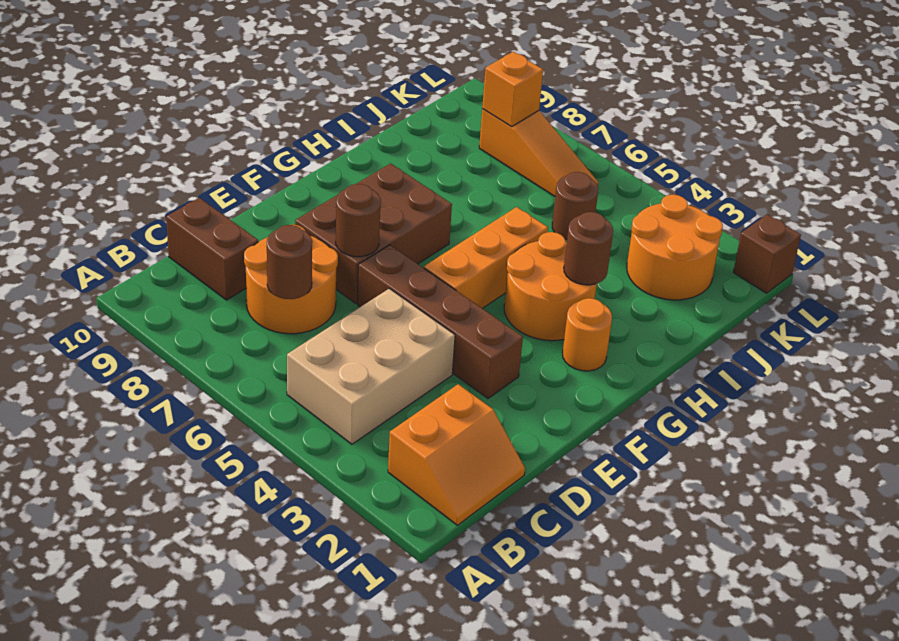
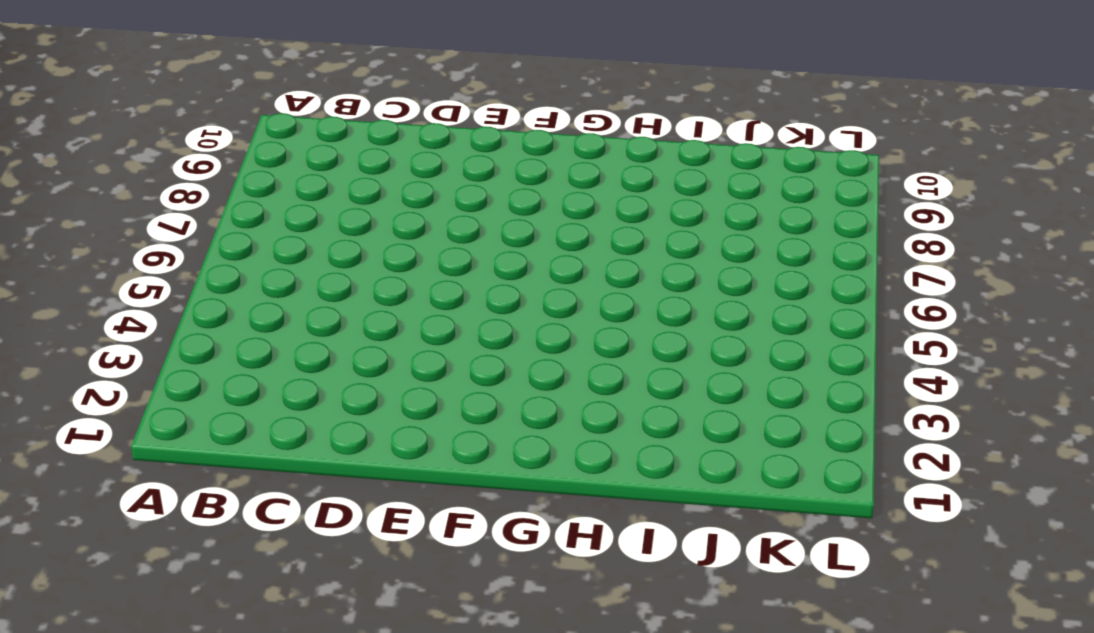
none -> orange slope B1:C2 level 1 top 2
none -> tan brick B4:D5 level 1
none -> orange round brick C7:D8 level 1

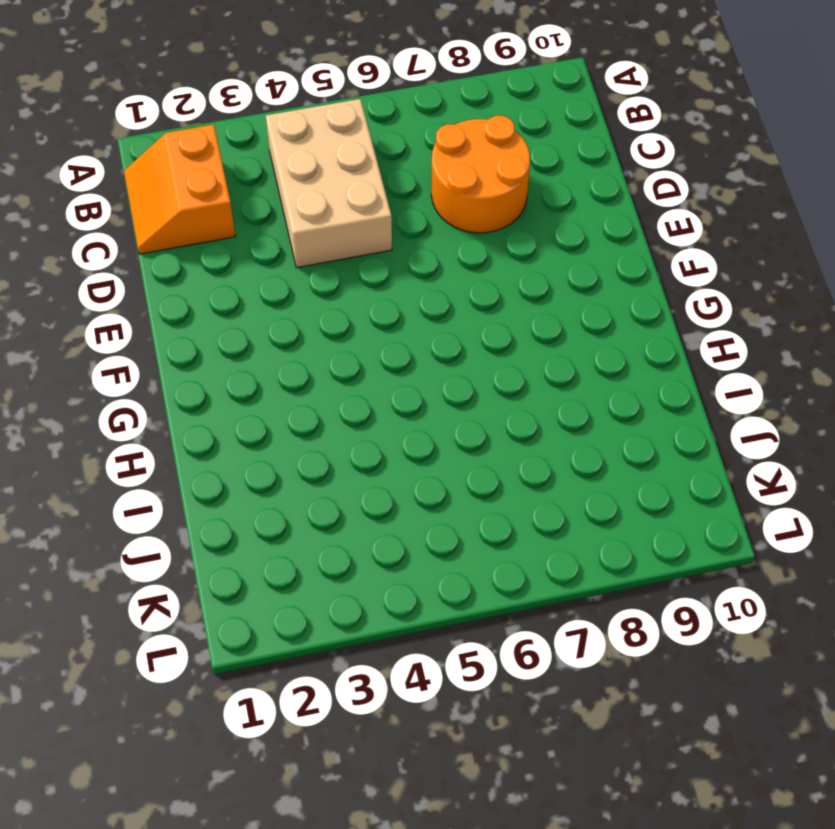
none -> brown brick C9:C10 level 1
none -> brown brick E3:E6 level 1
none -> brown brick E7:G8 level 1

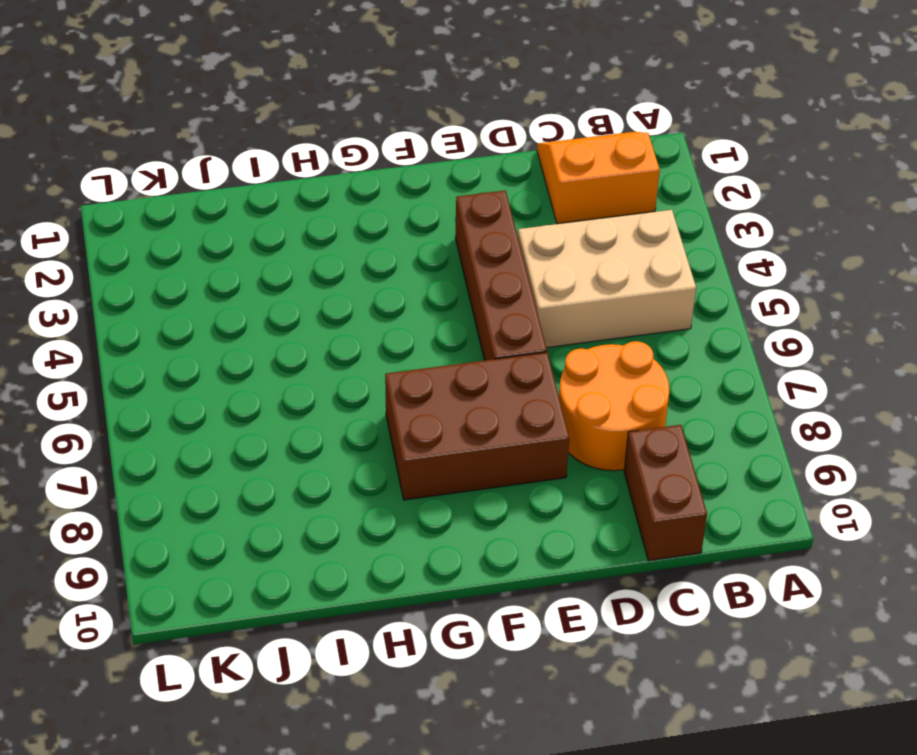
none -> orange brick F5:H5 level 1
none -> orange round brick G2 level 1
none -> orange round brick G3:H4 level 1

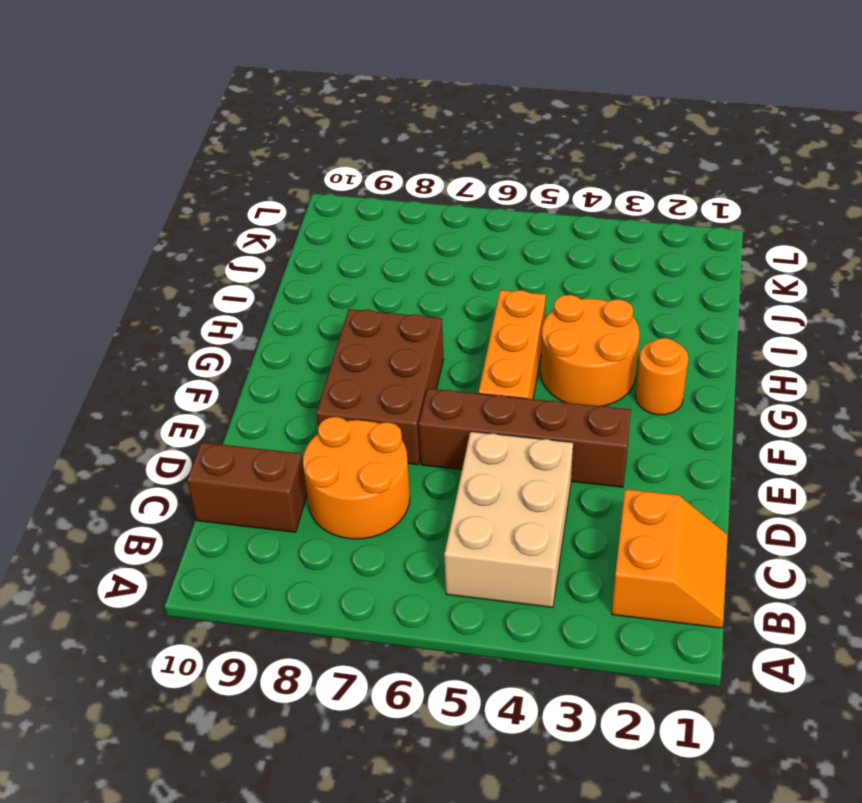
none -> orange round brick J2:K3 level 1
none -> brown round brick J5 level 1
none -> orange slope K6:K8 level 1 top 8

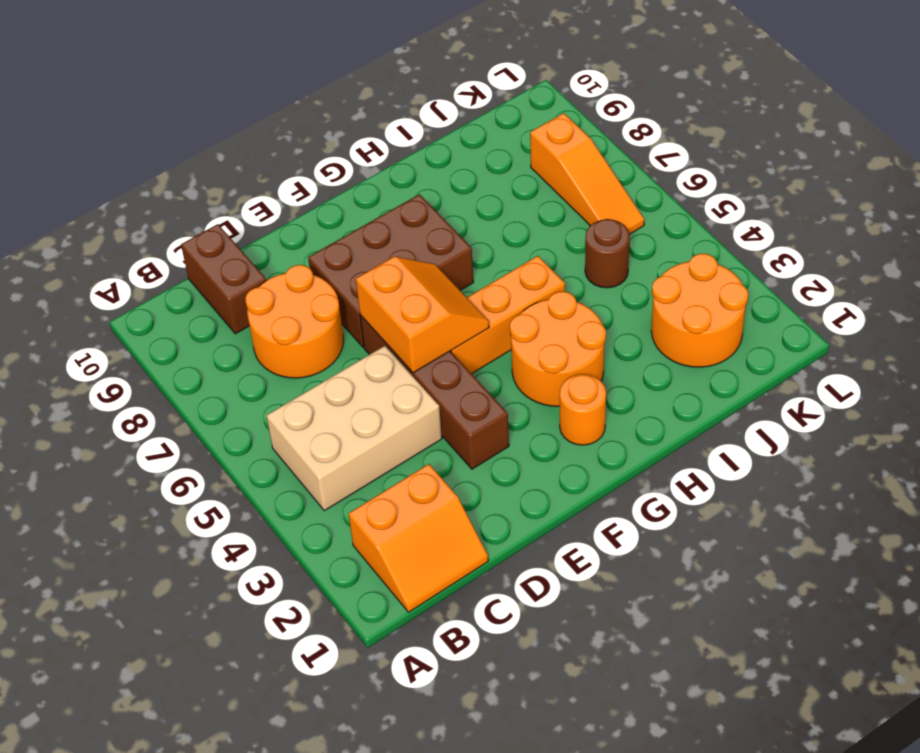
orange slope E5:F6 level 2 top E -> none
none -> brown brick L1 level 1
none -> brown round brick C7 level 2
none -> brown round brick E7 level 2

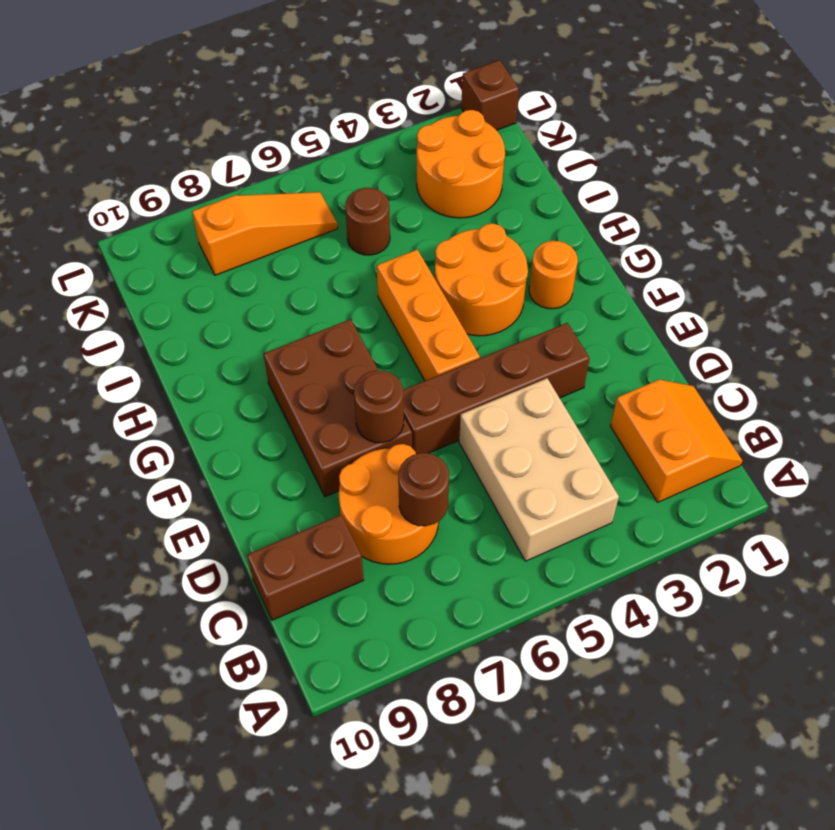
none -> brown round brick H3 level 2
none -> orange brick K8 level 2

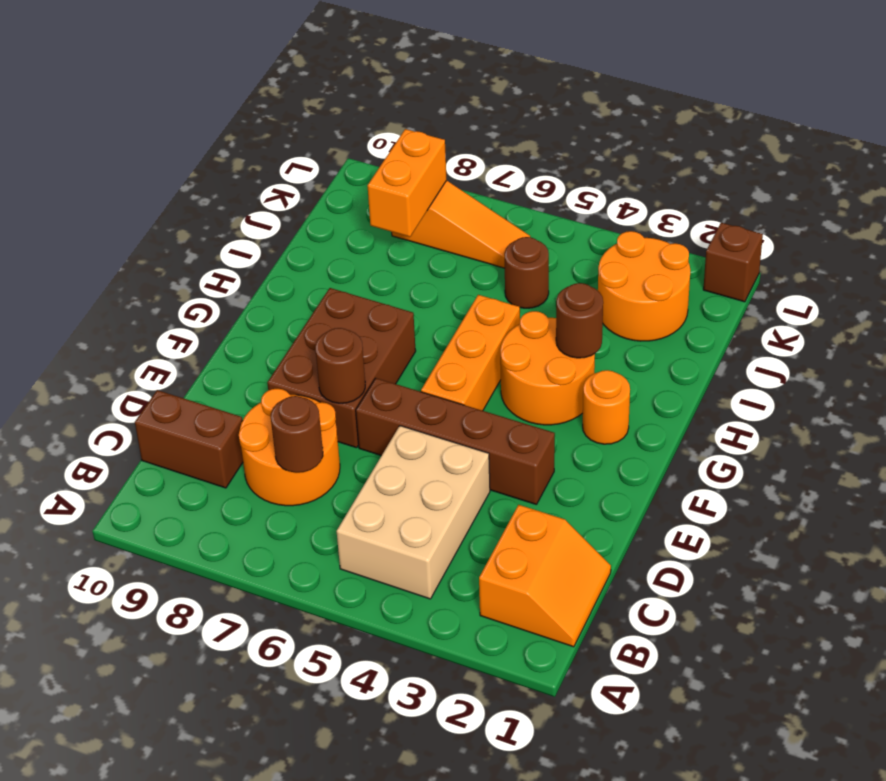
orange brick J8:K8 level 2 -> orange brick K8 level 2

